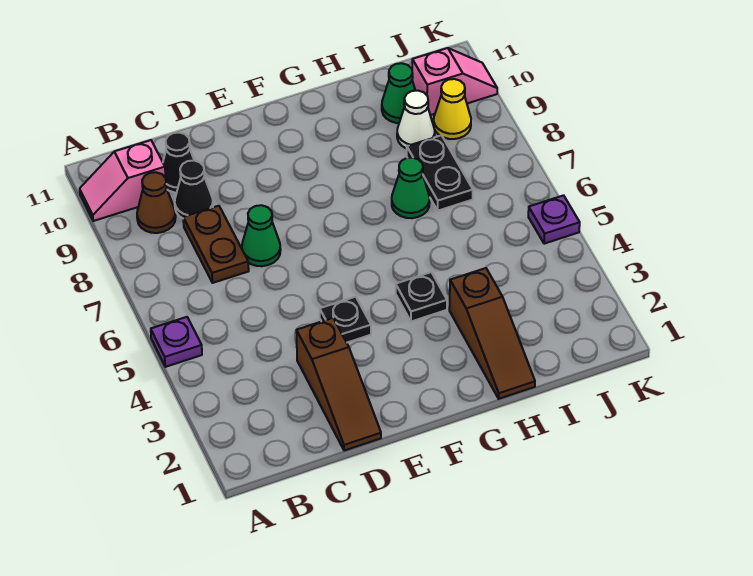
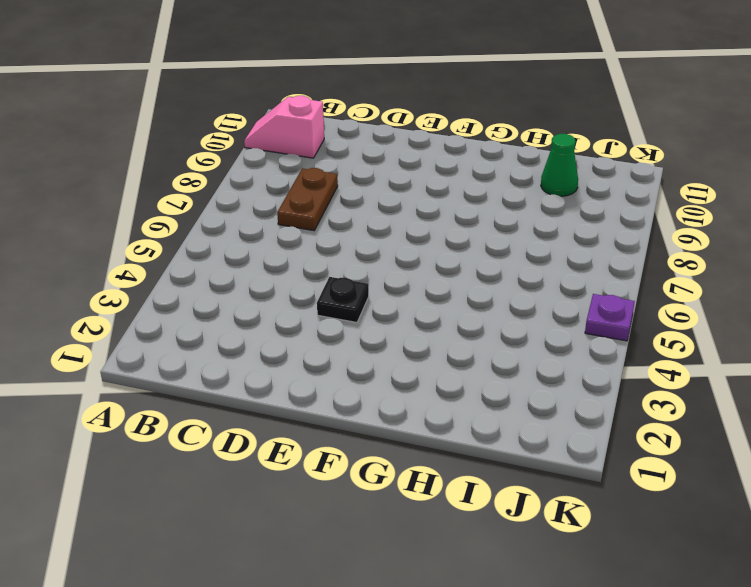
none -> purple plate A5 level 1
none -> brown cone B9 level 1
none -> black cone C9 level 1

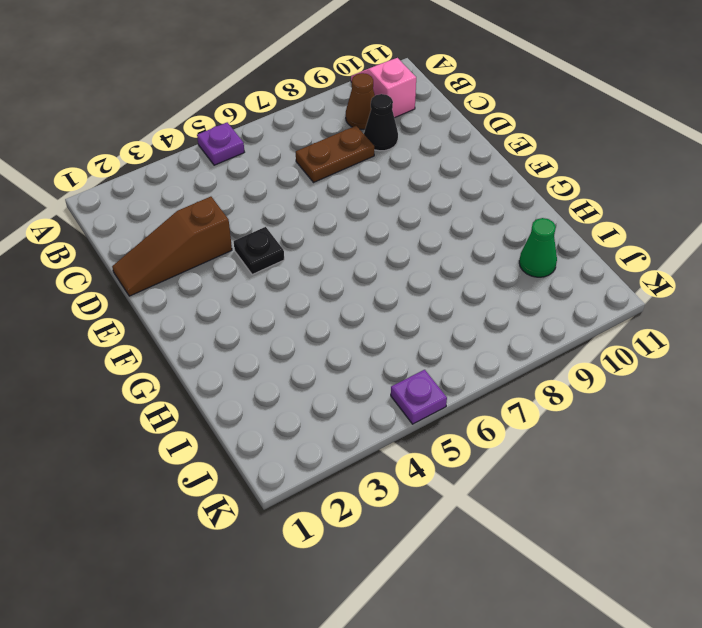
none -> black cone C10 level 1
none -> green cone D7 level 1
none -> black plate G4 level 1

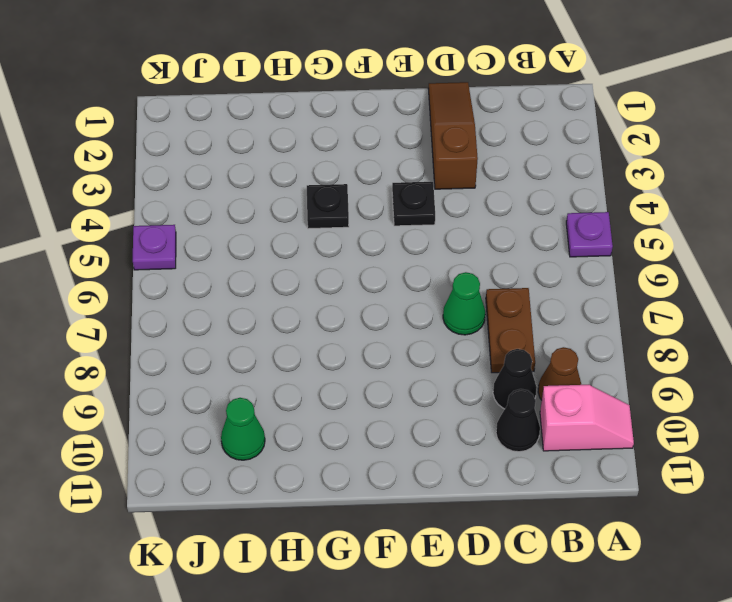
none -> brown slope H1:H3 level 1 top 3
none -> green cone H7 level 1
none -> black plate I7:I8 level 1

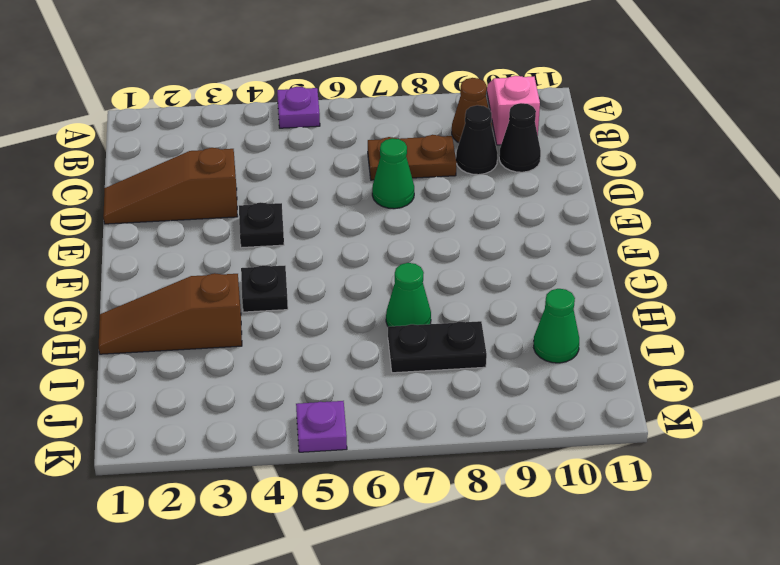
none -> white cone I9 level 1
none -> yellow cone J9 level 1
none -> pink slope J10:K10 level 1 top J

